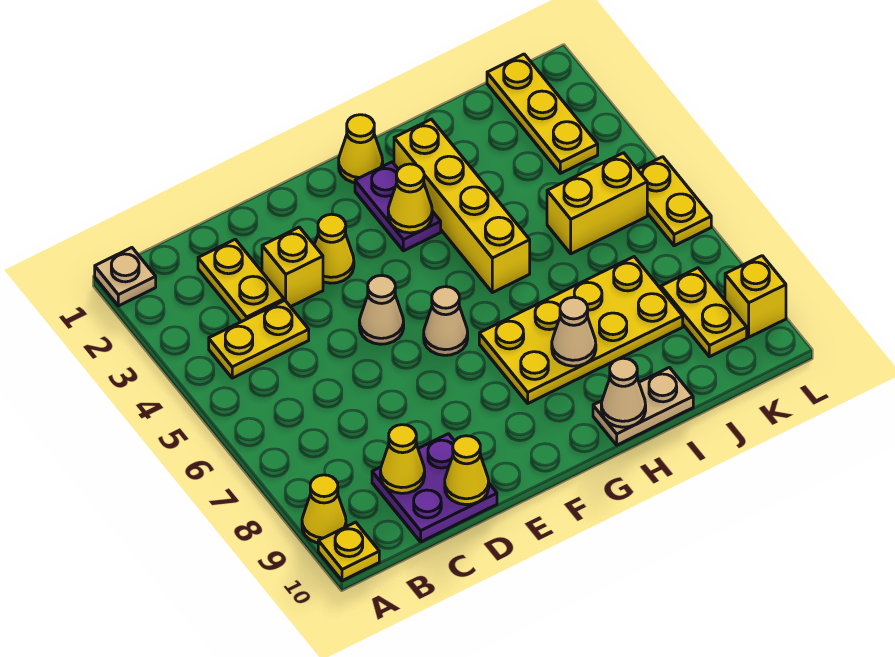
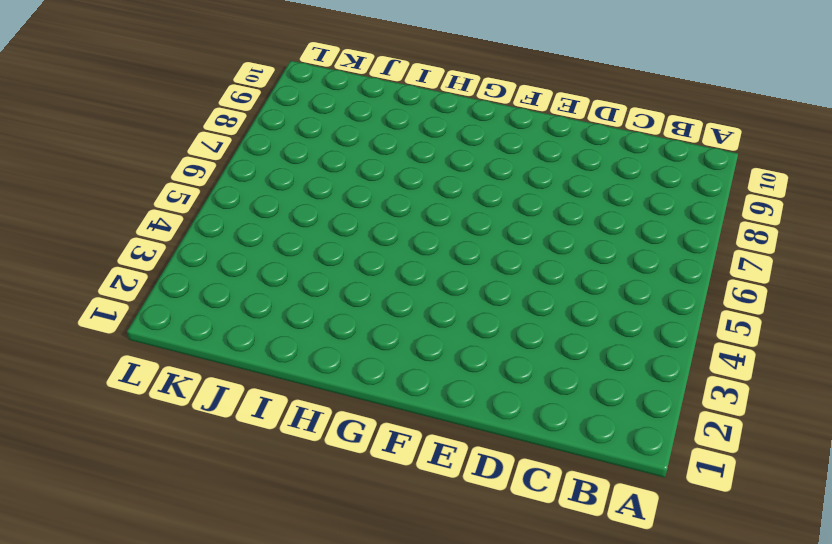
none -> tan plate A1 level 1
none -> yellow cone A9 level 1
none -> yellow plate A10 level 1

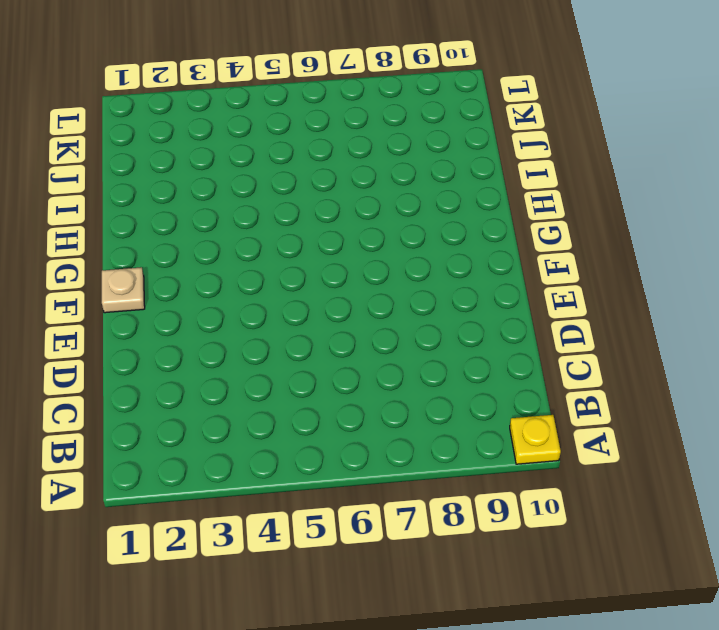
tan plate F1 level 1 -> tan plate A1 level 1
none -> yellow cone A9 level 1
none -> yellow plate B4:C4 level 1
none -> yellow plate C2:C3 level 1

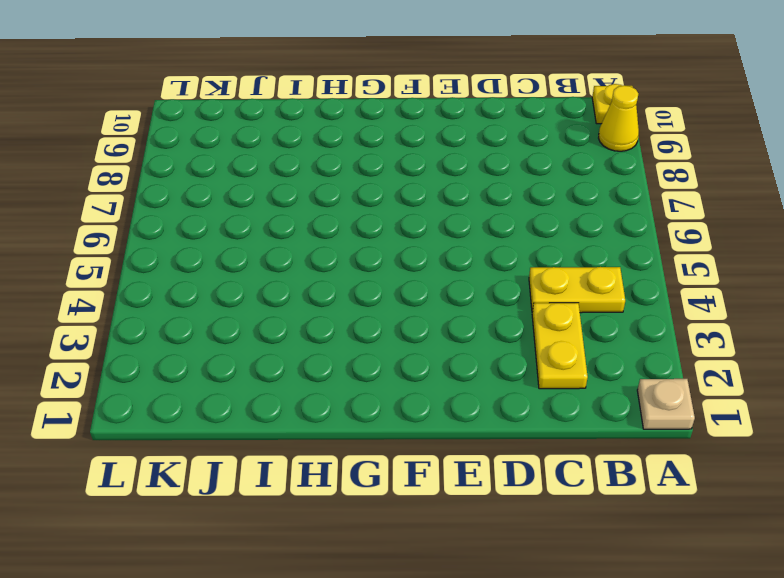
none -> purple plate C9:D10 level 1
none -> yellow brick D3 level 1
none -> yellow cone E3 level 1

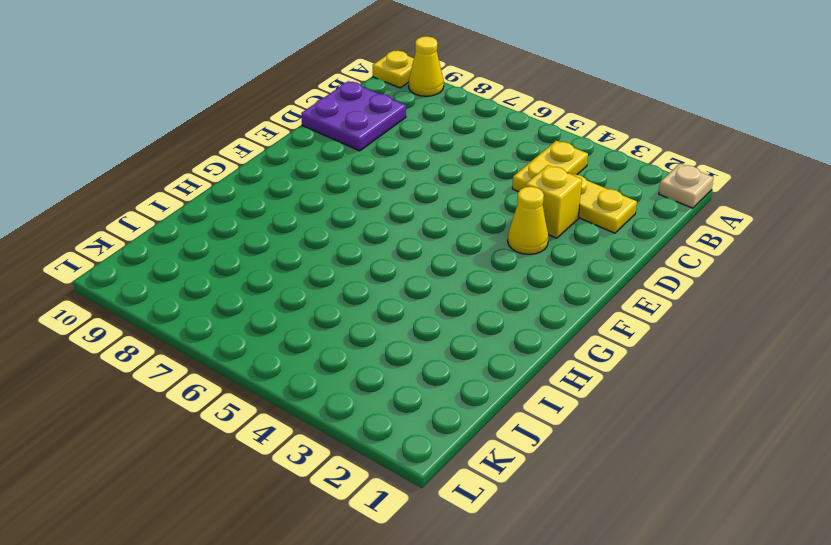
none -> tan cone E5 level 1
none -> tan cone F6 level 1
none -> yellow cone G1 level 1

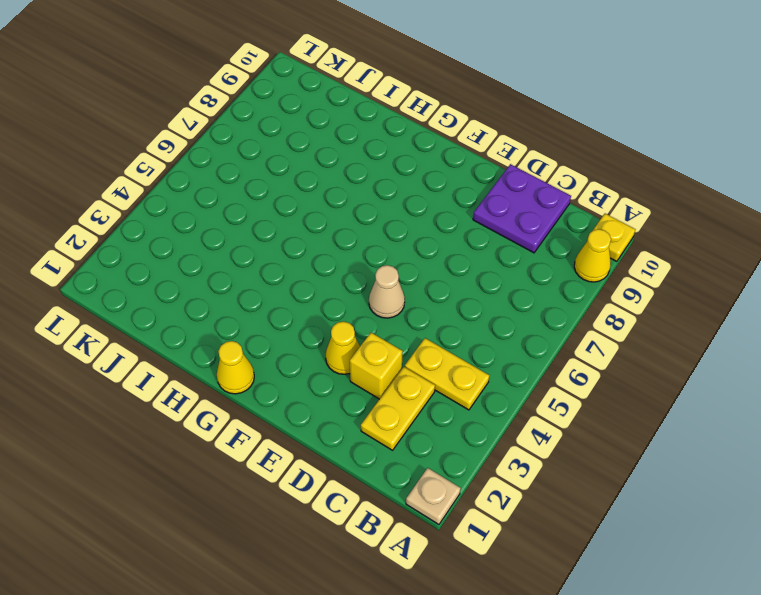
none -> tan cone F6 level 1
none -> purple plate G2:G3 level 1
none -> yellow plate G7:J8 level 1

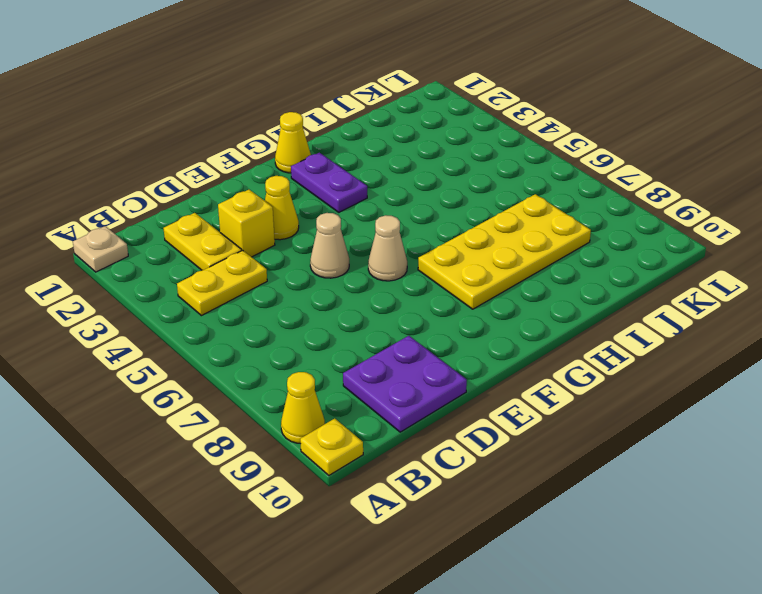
none -> yellow brick H2:H5 level 1
none -> tan plate H10:I10 level 1
none -> yellow brick J5:K5 level 1

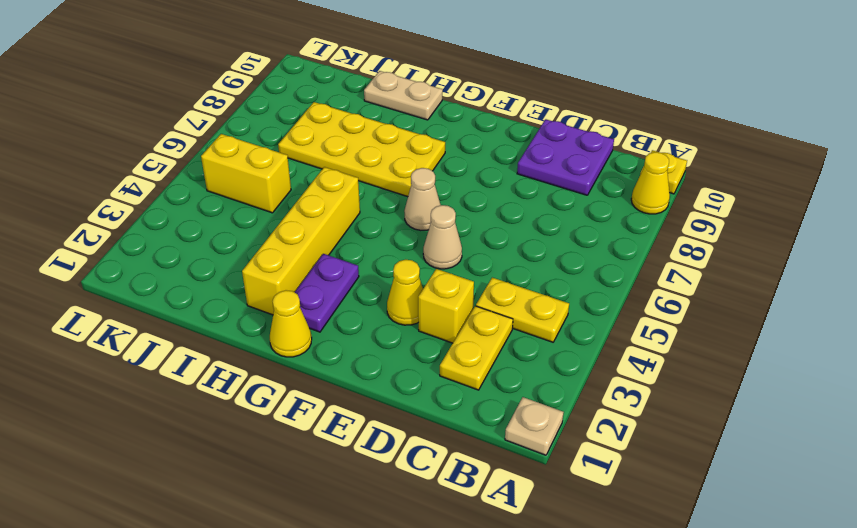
none -> yellow plate K1:K3 level 1
none -> yellow plate K8:K9 level 1
none -> yellow plate L5:L6 level 1

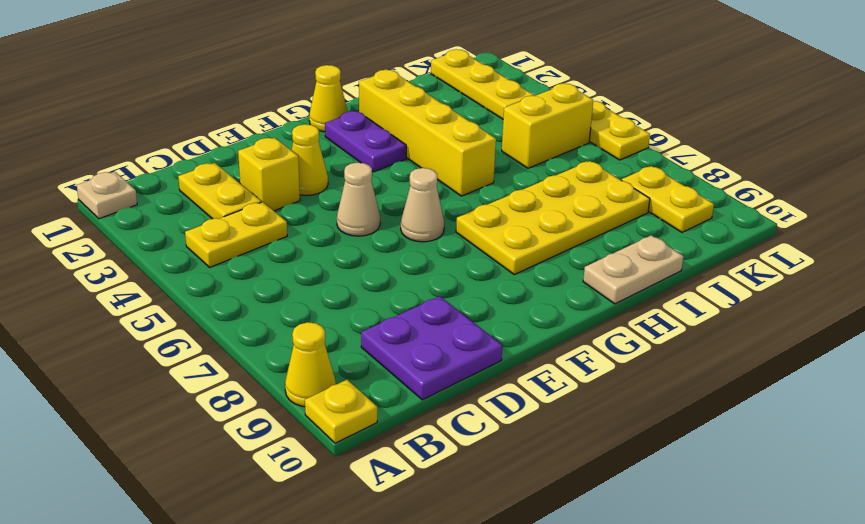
none -> yellow brick L9 level 1
none -> yellow cone C9 level 2
none -> yellow cone D10 level 2

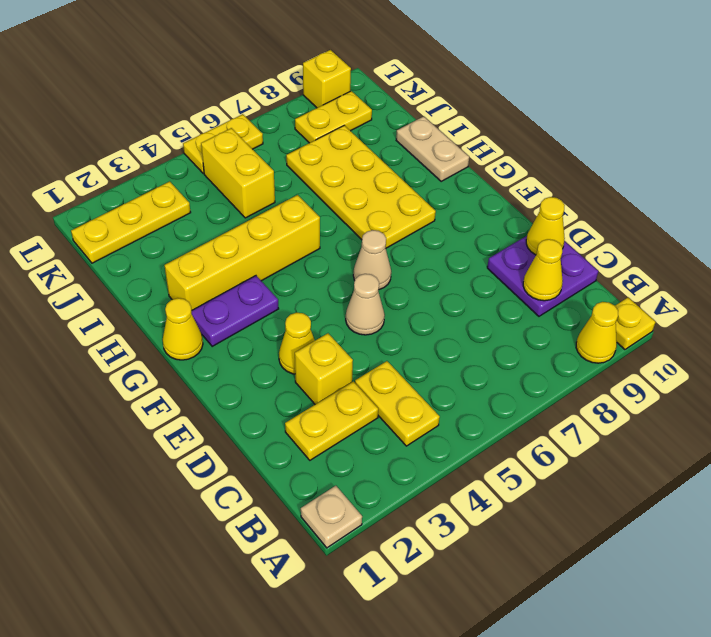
none -> yellow cone G3 level 2
none -> tan cone H8 level 2
none -> tan cone H10 level 2

